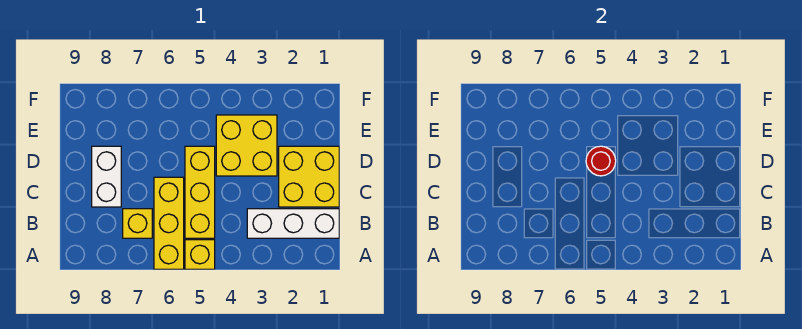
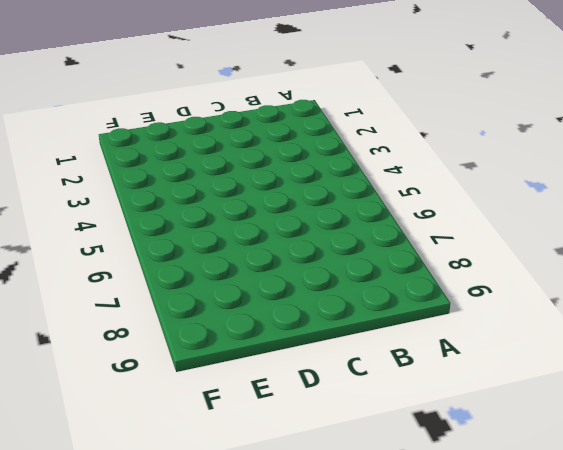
none -> yellow brick A5 level 1
none -> yellow brick A6:C6 level 1

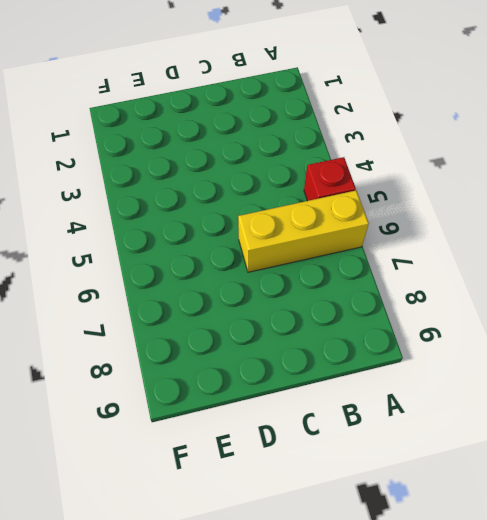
red brick A5 level 1 -> yellow brick A5 level 1
none -> white brick B1:B3 level 1
none -> yellow brick B5:D5 level 1

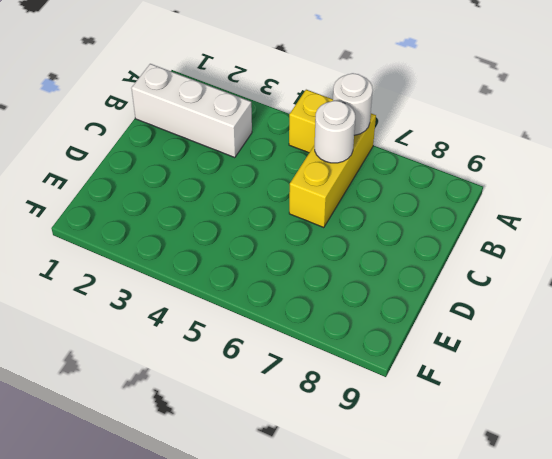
white round brick A6 level 2 -> none
white round brick B6 level 2 -> none
none -> yellow brick B5:D5 level 1
none -> yellow brick B7 level 1

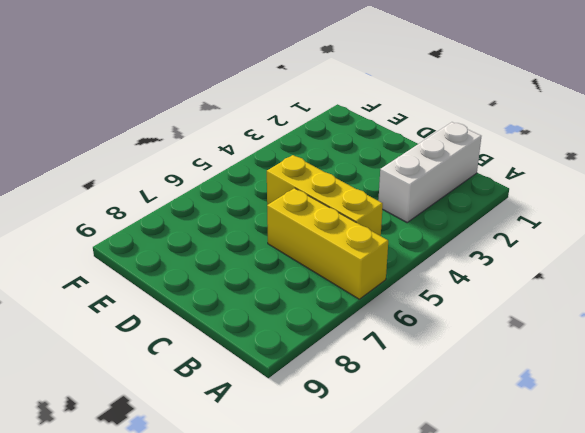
none -> yellow brick A5 level 1
none -> yellow brick B7 level 1

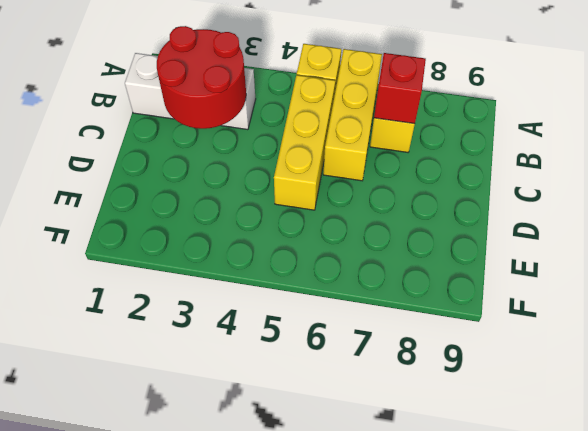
red round brick B2:C3 level 2 -> none
red brick B7 level 2 -> none
none -> yellow brick C1:D2 level 1
none -> white brick C8:D8 level 1

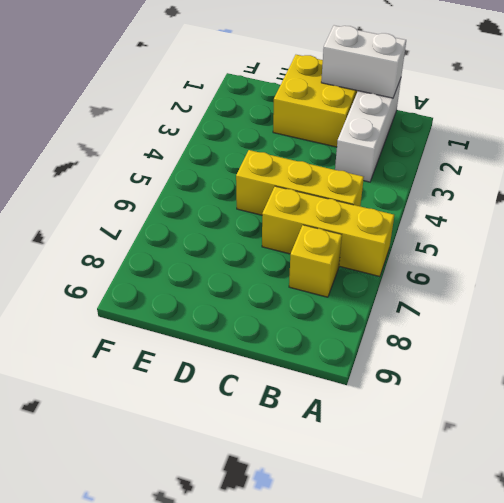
white brick B1:C1 level 2 -> white brick C8:D8 level 1
none -> yellow brick A5 level 1
none -> yellow brick D3:E4 level 1

